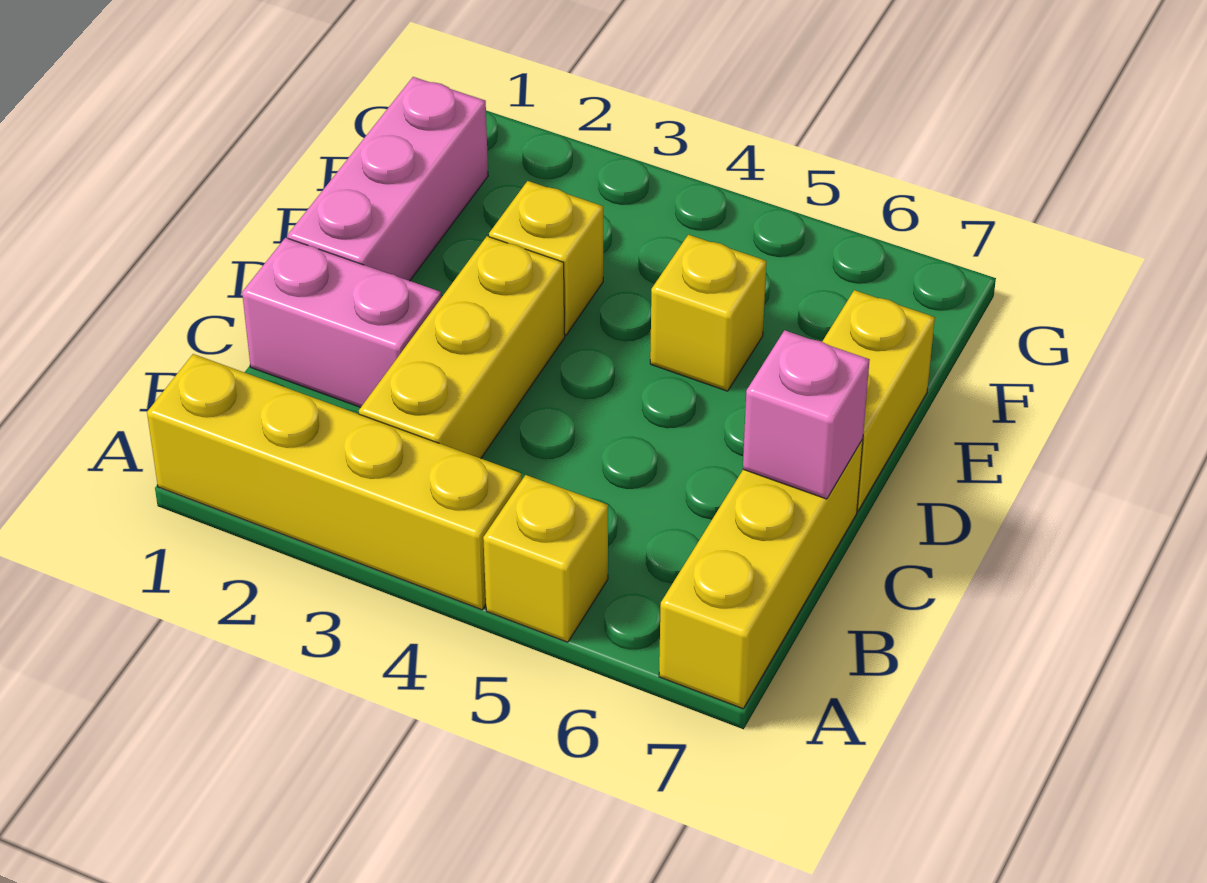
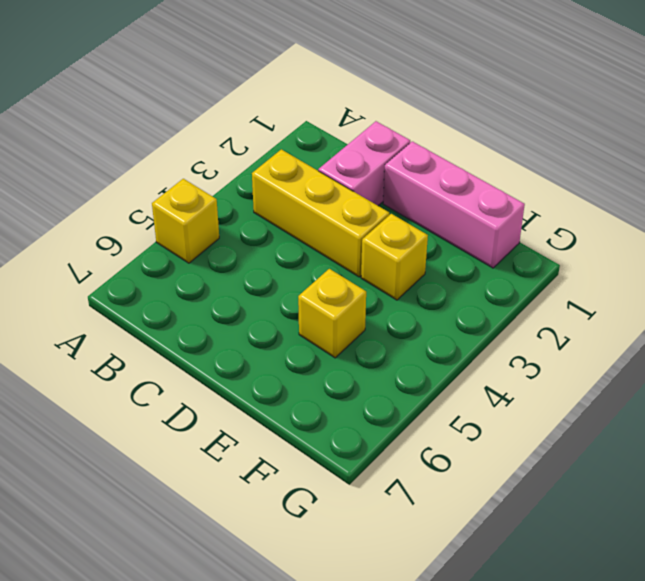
none -> yellow brick A1:A4 level 1
none -> yellow brick A7:C7 level 1

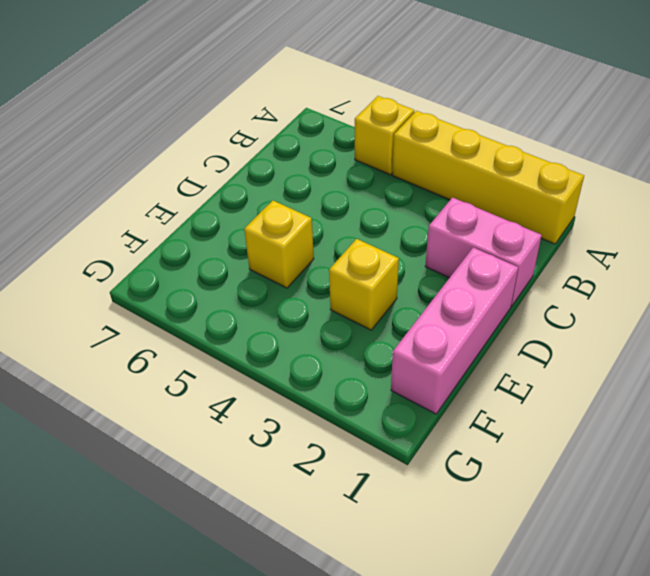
none -> yellow brick A7:C7 level 1
none -> yellow brick B3:D3 level 1

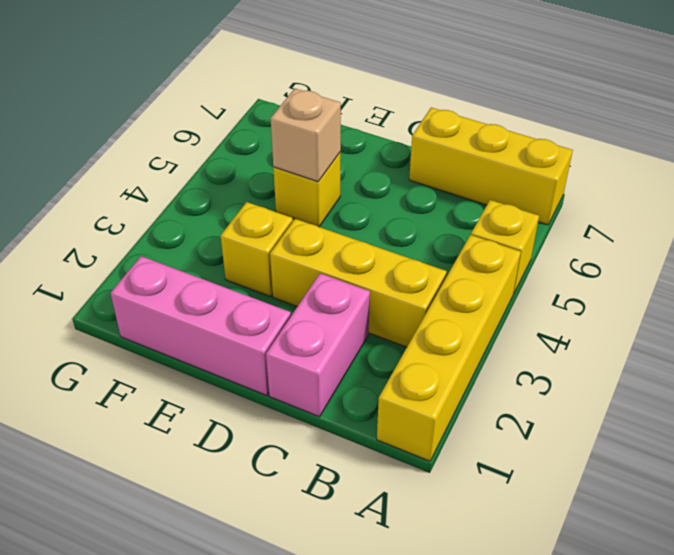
tan brick E5 level 2 -> none
none -> yellow brick D7:E7 level 1
none -> pink brick C7 level 2

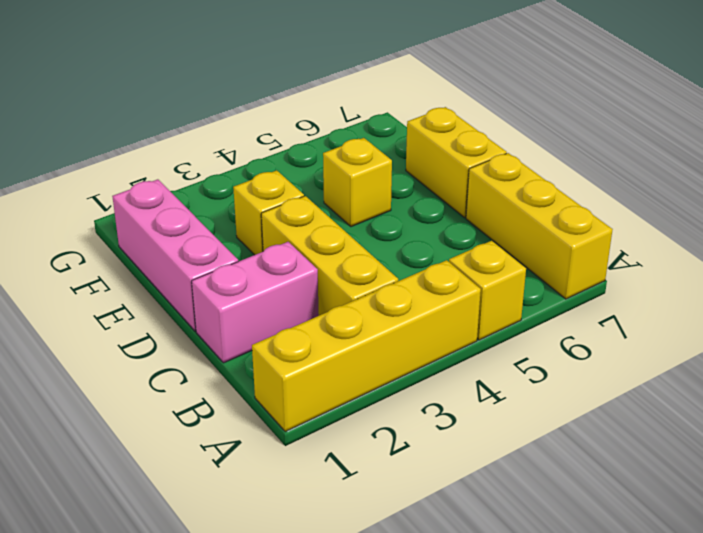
none -> pink brick C7 level 2

